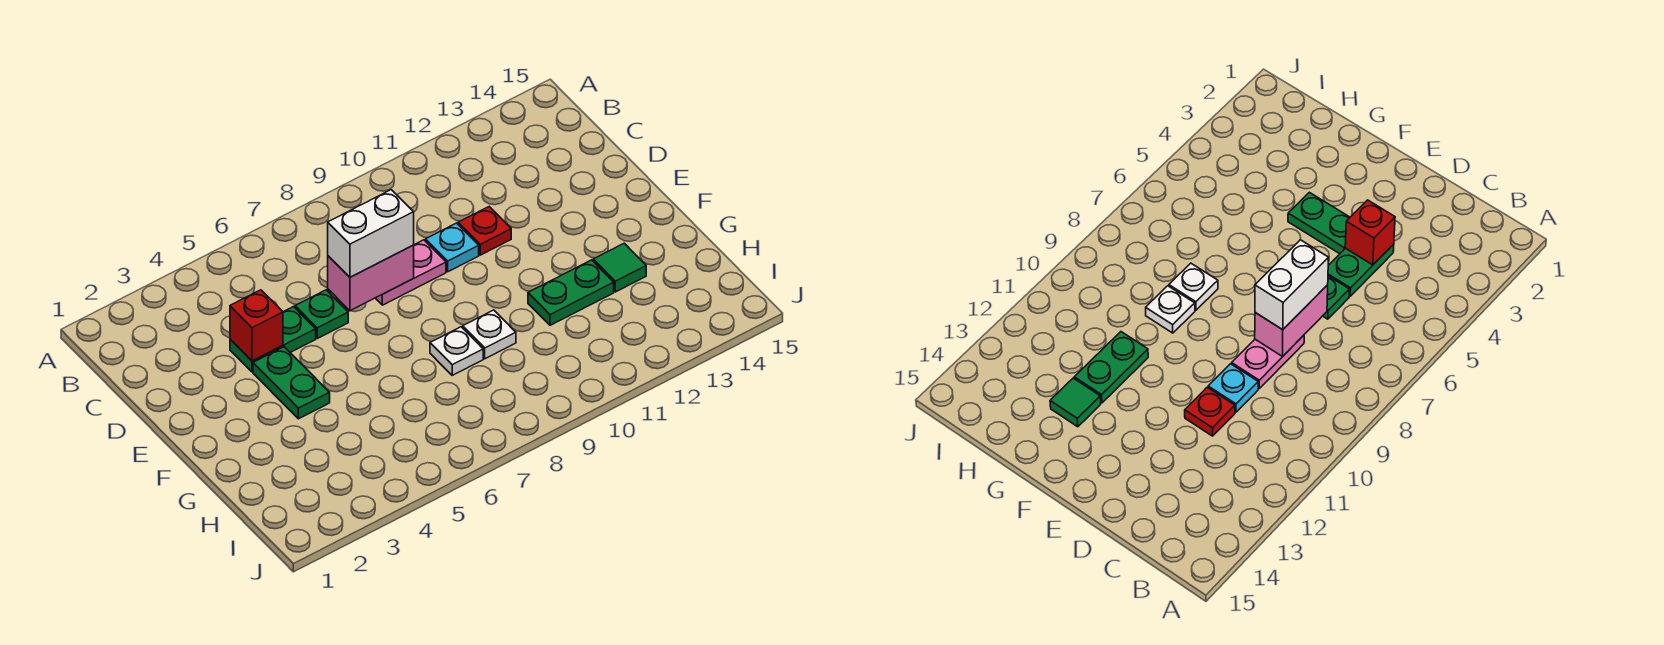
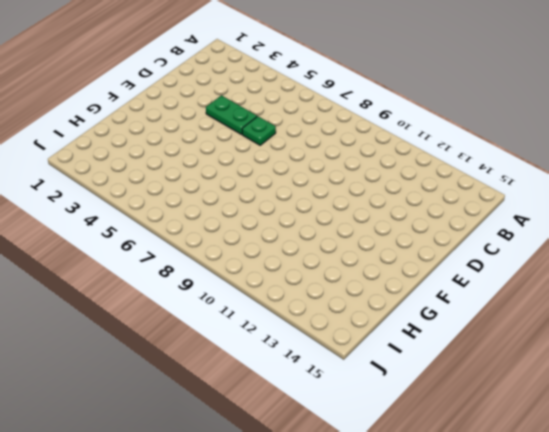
none -> pink plate D8:D9 level 1
none -> cyan plate D10 level 1
none -> red plate D11 level 1

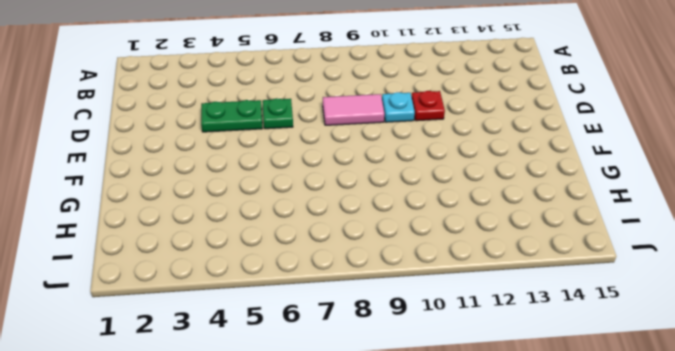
pink tile D8:D9 level 1 -> pink plate D8:D9 level 1
none -> green plate E4:F4 level 1
none -> white plate G8 level 1
none -> white plate G9 level 1

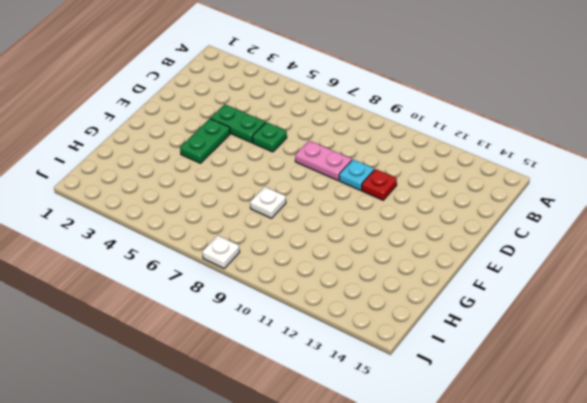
white plate J8 level 1 -> white plate G9 level 1
none -> green plate G11:G12 level 1
none -> green tile G13 level 1
none -> red brick D4 level 2

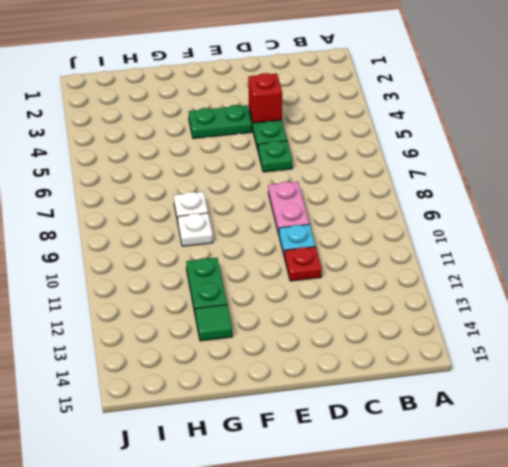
none -> pink brick D7:D8 level 2
none -> white brick D7:D8 level 3

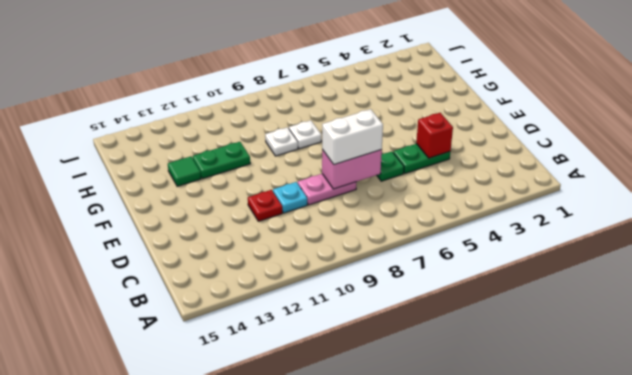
none -> green plate E4:F4 level 1

